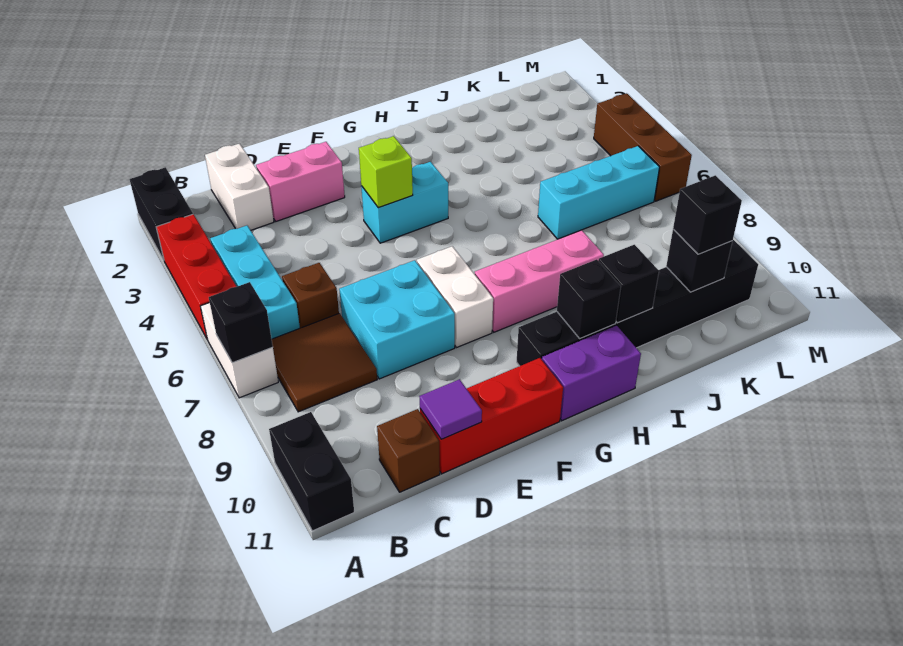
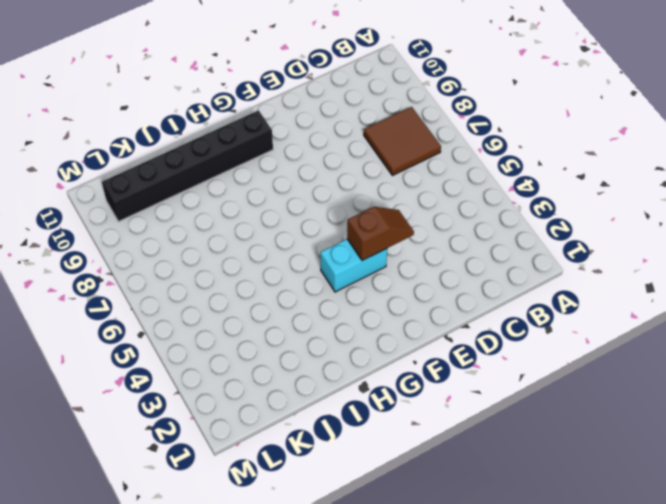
brown slope E4:F4 level 2 top F -> lime brick F4 level 2
none -> black brick A1:A2 level 1
none -> red brick A3:A5 level 1
none -> white brick A6:A7 level 1

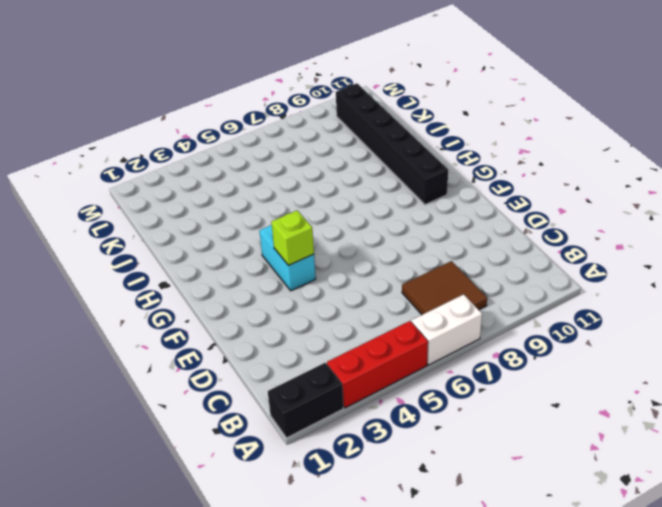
none -> black brick A10:A11 level 1
none -> cyan brick B4:B6 level 1
none -> white brick C1:C2 level 1

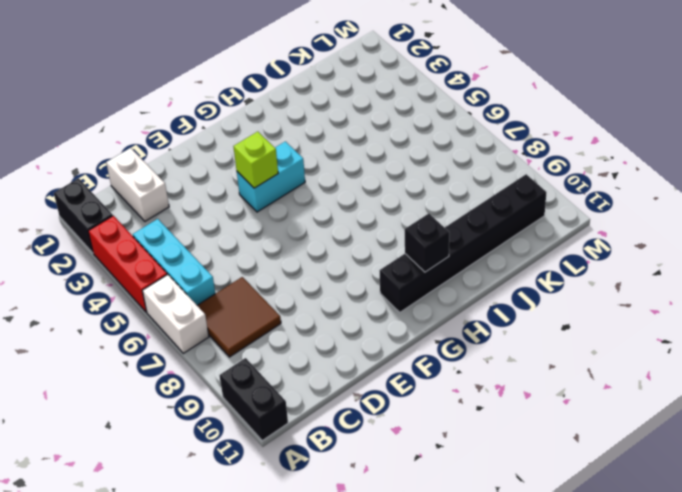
none -> brown brick C6 level 1
none -> brown brick C11 level 1
none -> pink brick D2:E2 level 1

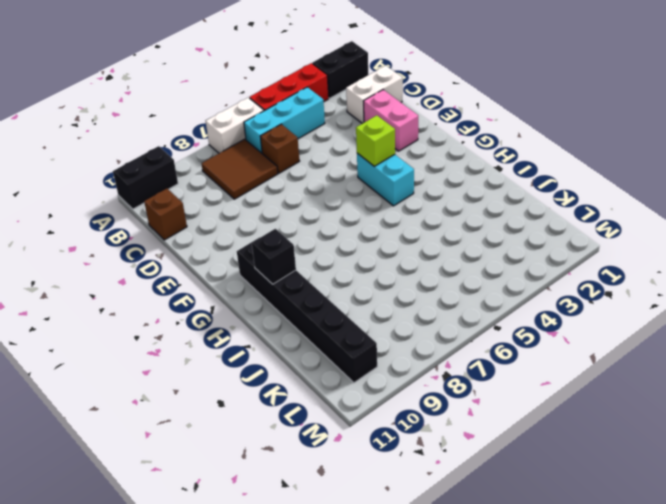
none -> cyan brick D7:E8 level 1
none -> red brick D11:F11 level 1
none -> white brick F7:F8 level 1

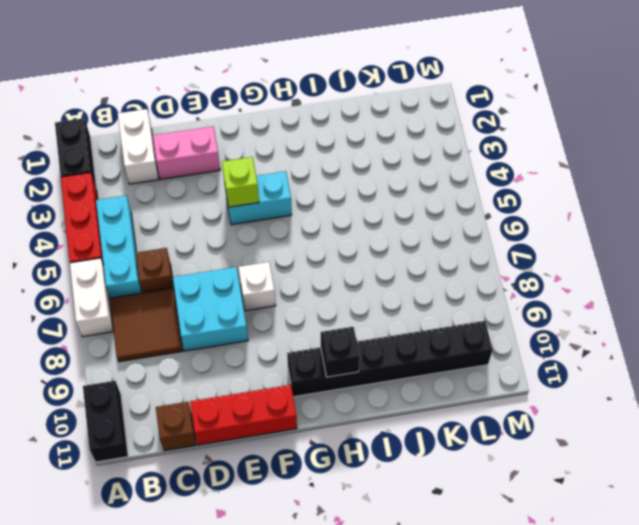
white brick F7 level 1 -> white brick F7:F8 level 1
none -> pink brick G8:I8 level 1
none -> purple brick G11:H11 level 1
none -> cyan brick J6:L6 level 1

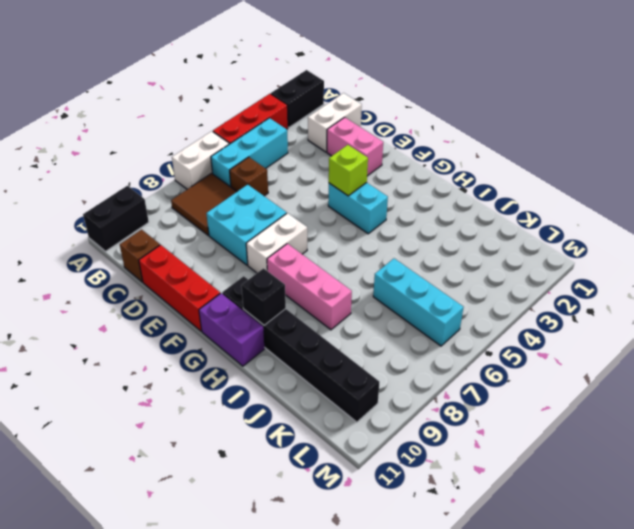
none -> brown brick M4:M6 level 1
none -> black brick A7 level 2
none -> purple tile D11 level 2

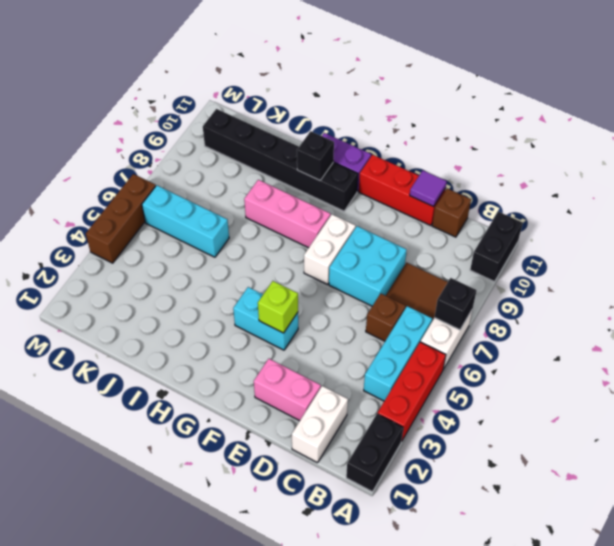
none -> black brick I10 level 2
none -> black brick K10 level 2
none -> black brick K10 level 3

